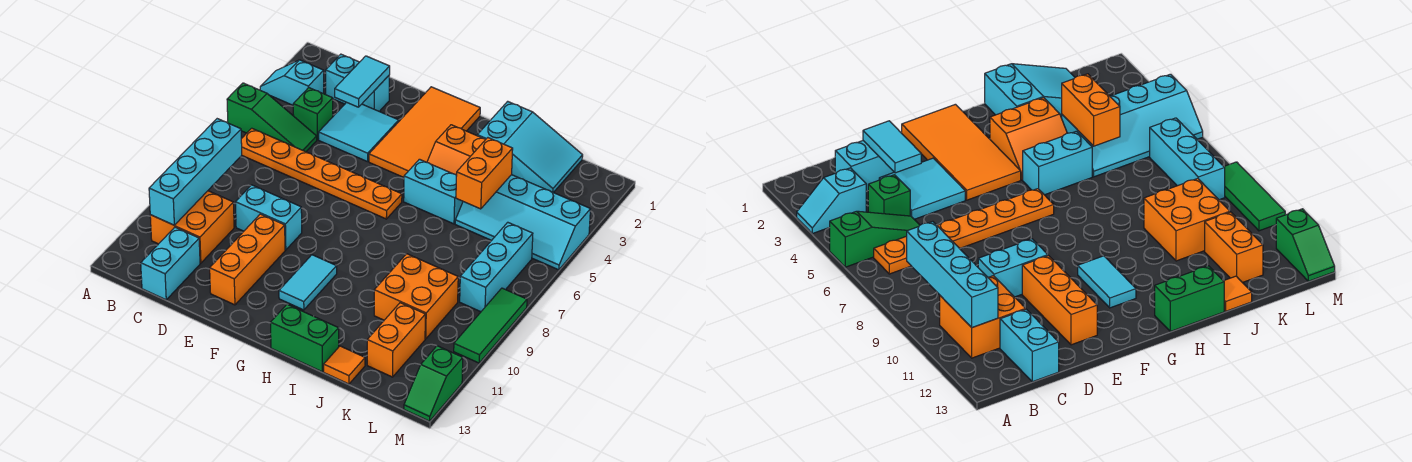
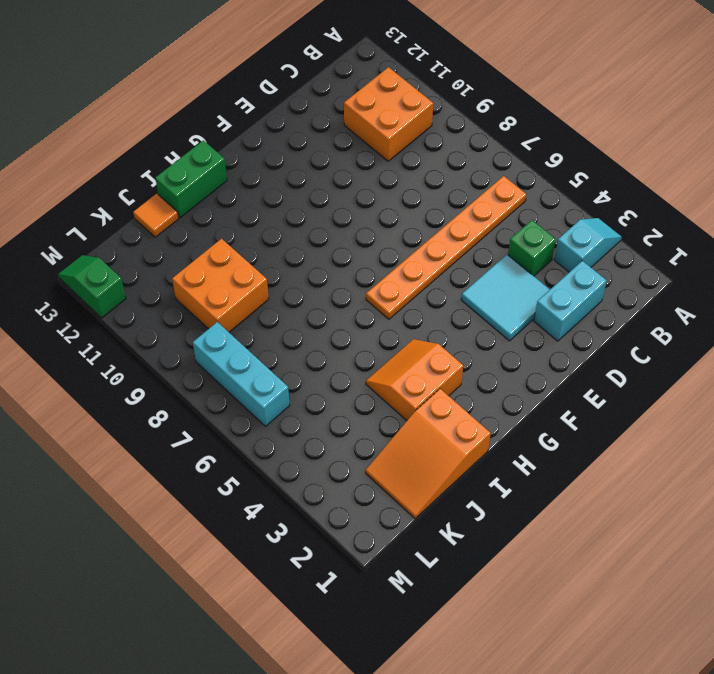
orange slope I1:K2 level 1 top I -> cyan slope I1:K2 level 1 top I
none -> green slope A5:C5 level 1 top A
none -> cyan brick C12:C13 level 1
none -> cyan brick D9:E9 level 1

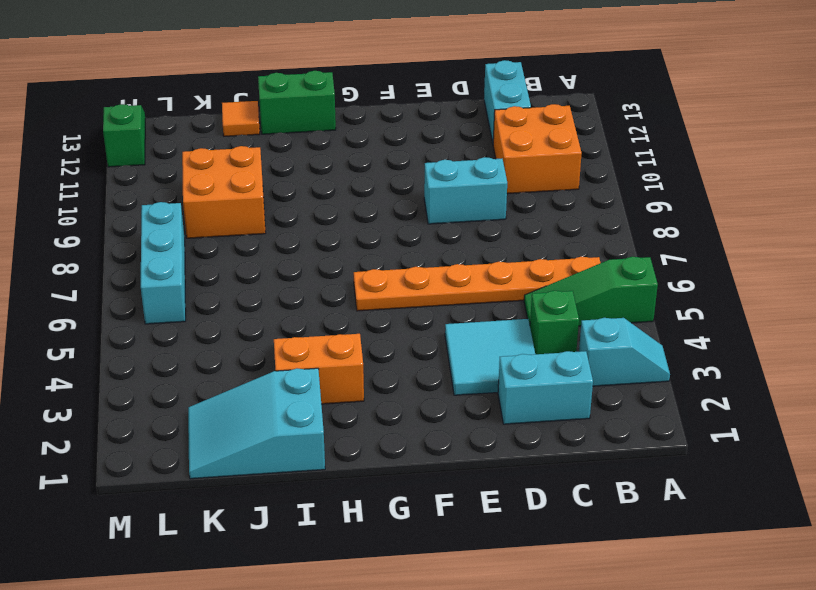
none -> orange brick E10:E12 level 1
none -> orange tile F1:G4 level 1
none -> cyan tile G10:G11 level 1

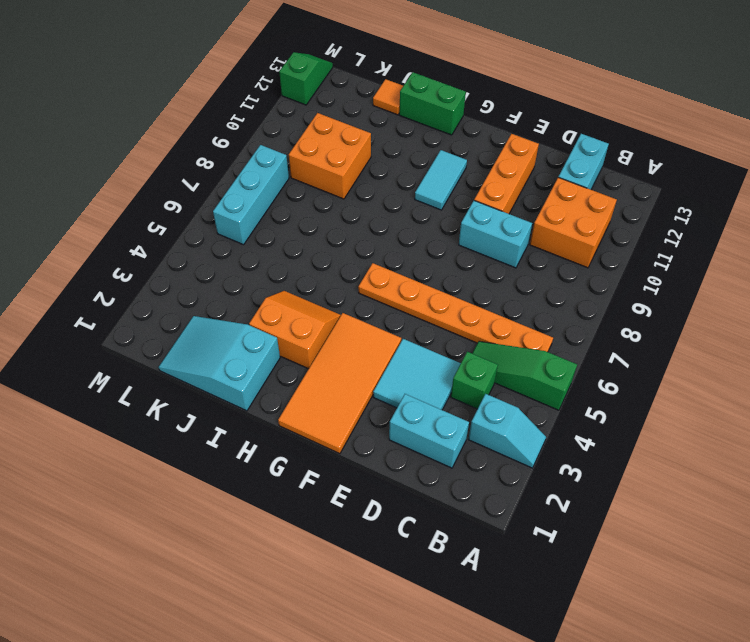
none -> cyan brick H5:I5 level 1
none -> cyan slope J4:M5 level 1 top 4
none -> orange brick K11:K12 level 1

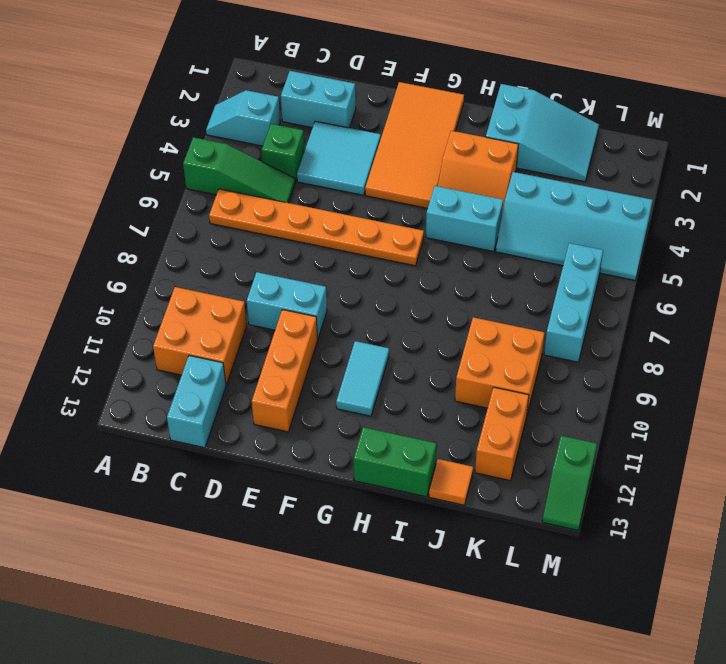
none -> green tile M8:M10 level 1
none -> cyan brick B8:B11 level 2
none -> cyan tile D2:D3 level 2

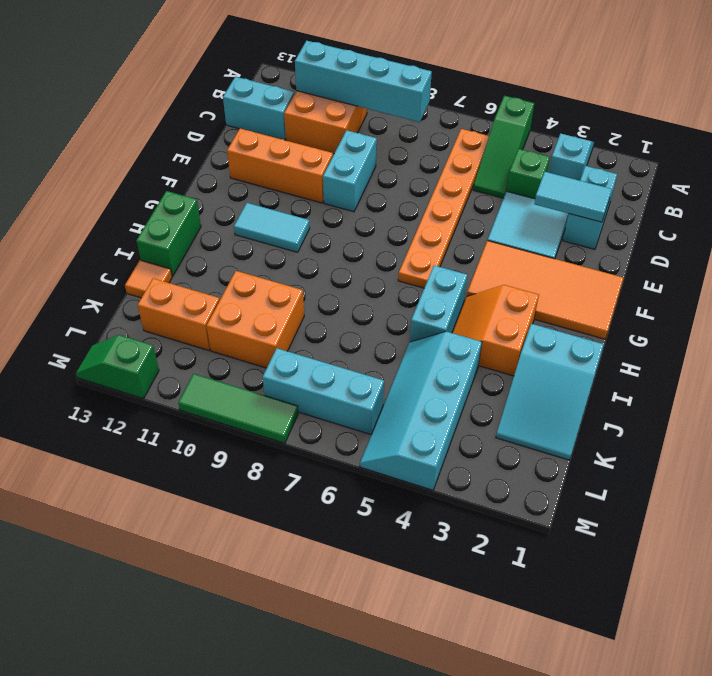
none -> orange brick J4:J5 level 2

